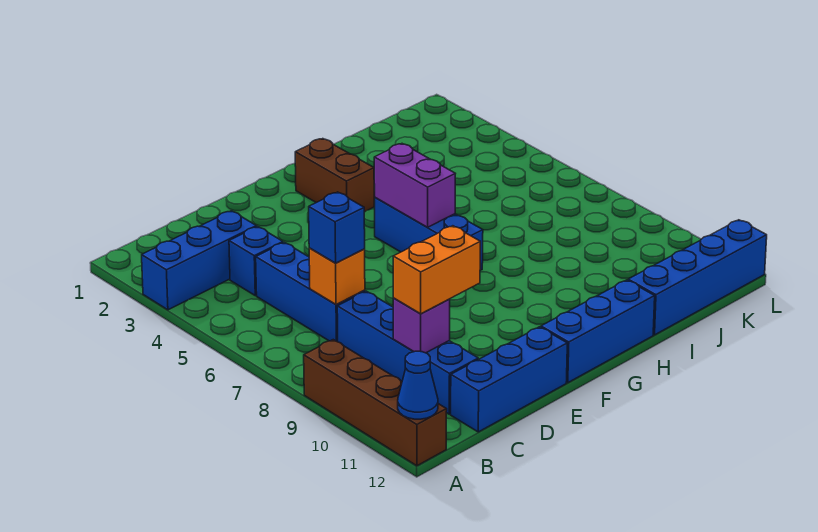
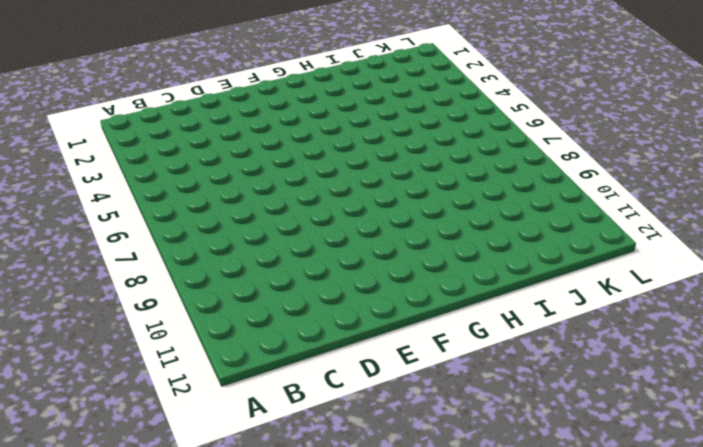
none -> blue brick A3:C3 level 1
none -> brown brick A9:A12 level 1
none -> blue brick C4 level 1

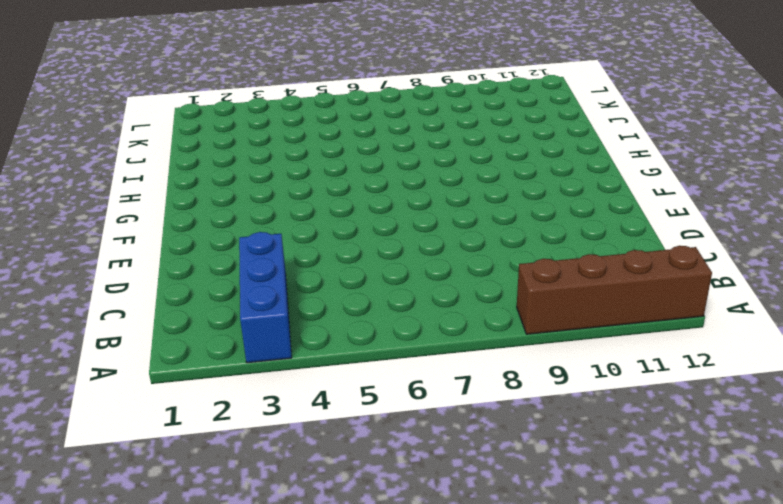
none -> blue brick C4 level 1
none -> blue brick C5:C7 level 1
none -> blue brick C8:C11 level 1

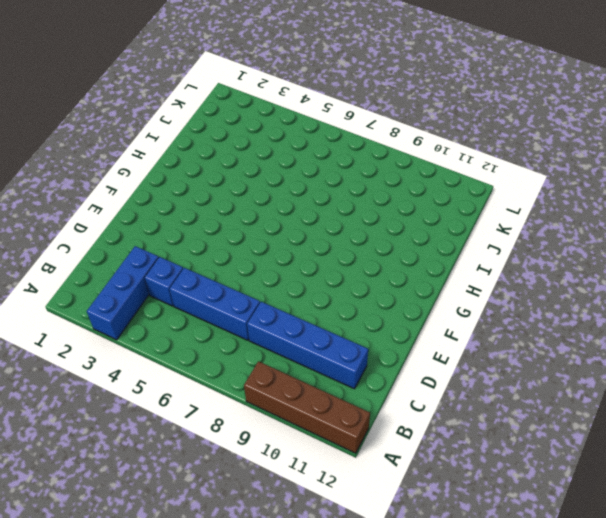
none -> blue brick C12:E12 level 1
none -> blue brick F12:H12 level 1
none -> brown brick G2:G3 level 1

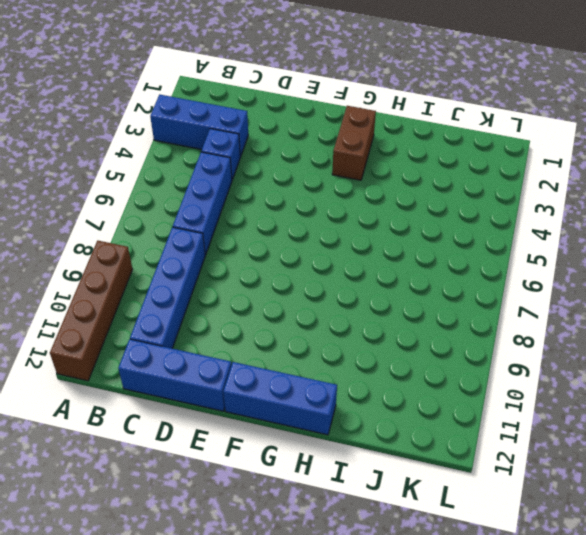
none -> blue brick G5:G7 level 1
none -> blue brick I12:L12 level 1
none -> blue cone A12 level 2

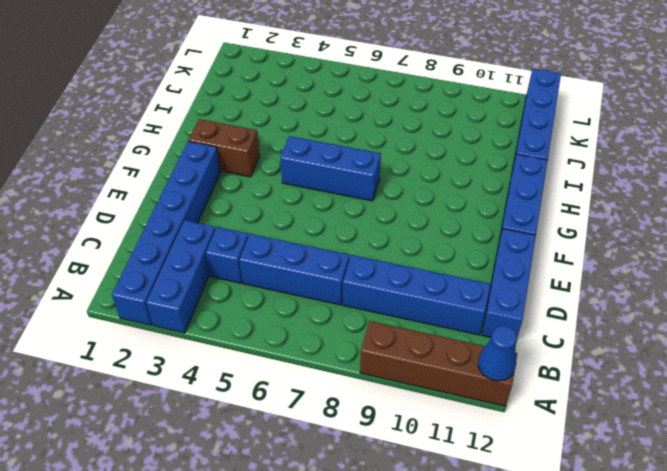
blue brick A2:F2 level 1 -> none
none -> orange brick C7 level 2
none -> purple brick C10 level 2
none -> purple brick G5:G6 level 2

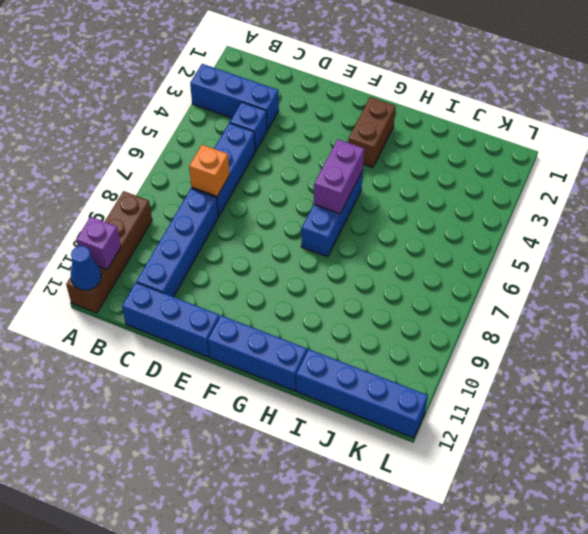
purple brick A11 level 2 -> purple brick C10 level 2
none -> blue brick C7 level 3
none -> orange brick C10:D10 level 3

